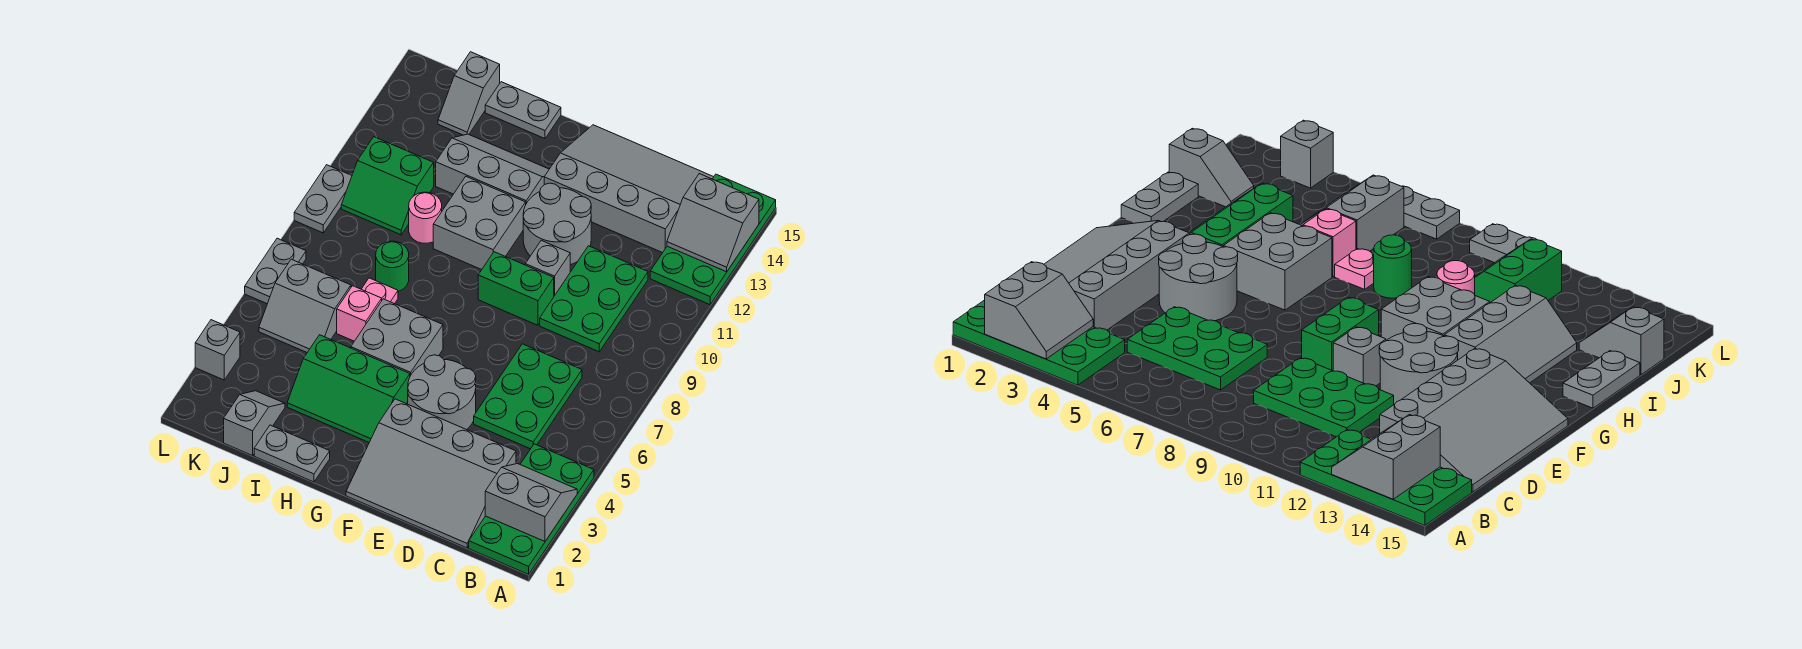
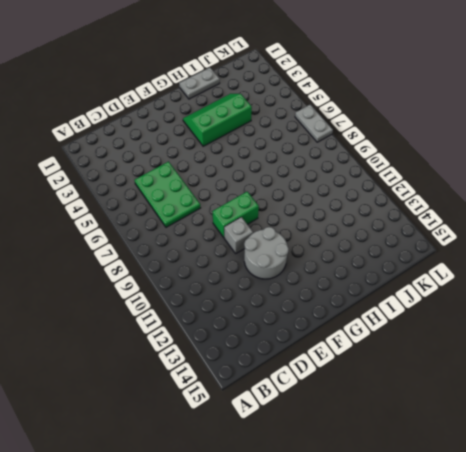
none -> green plate A1:B4 level 1
none -> green plate A12:B15 level 1
none -> grey slope C1:F3 level 1 top 3

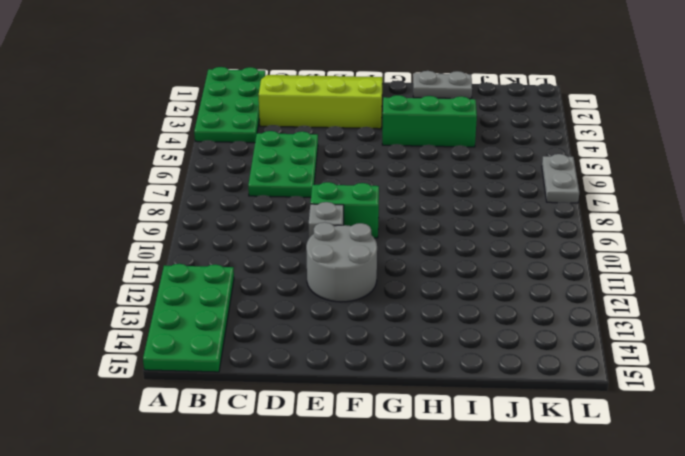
lime slope C1:F3 level 1 top 3 -> grey slope C1:F3 level 1 top 3
none -> green plate C9:D11 level 1
none -> grey slope C13:F15 level 1 top 13
none -> grey round brick E4:F5 level 1

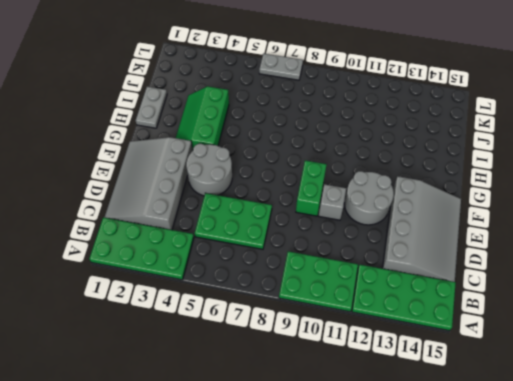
green plate A9:B11 level 1 -> green plate C9:D11 level 1
none -> grey brick G5:H6 level 1
none -> grey brick G10:H11 level 1
none -> grey slope G12:I13 level 1 top 12

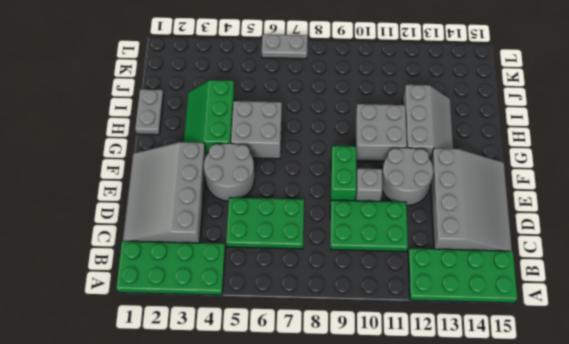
none -> grey plate H15:I15 level 1
none -> pink brick I6 level 1
none -> pink plate I7 level 1

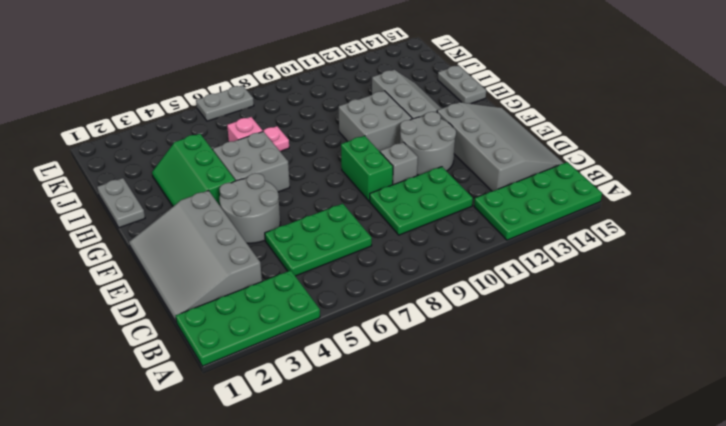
none -> green round brick I8 level 1
none -> pink round brick I10 level 1
none -> grey slope J1:J2 level 1 top 1

